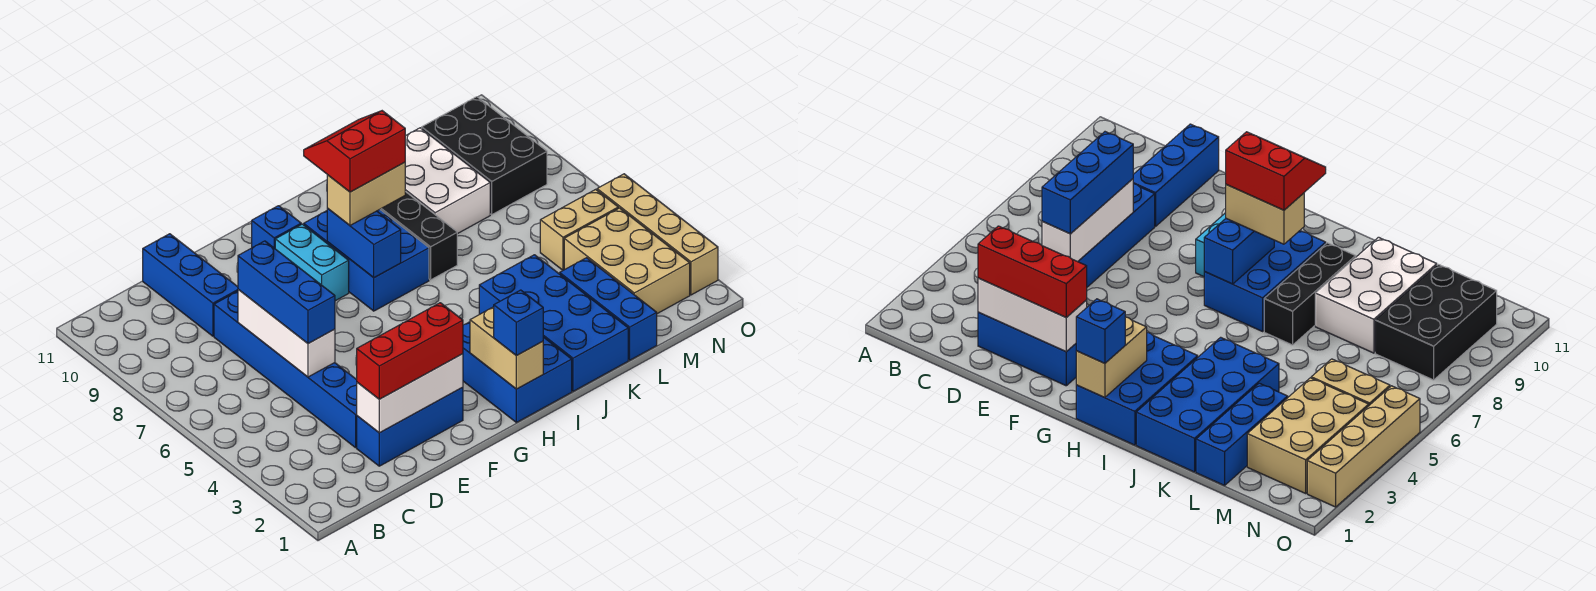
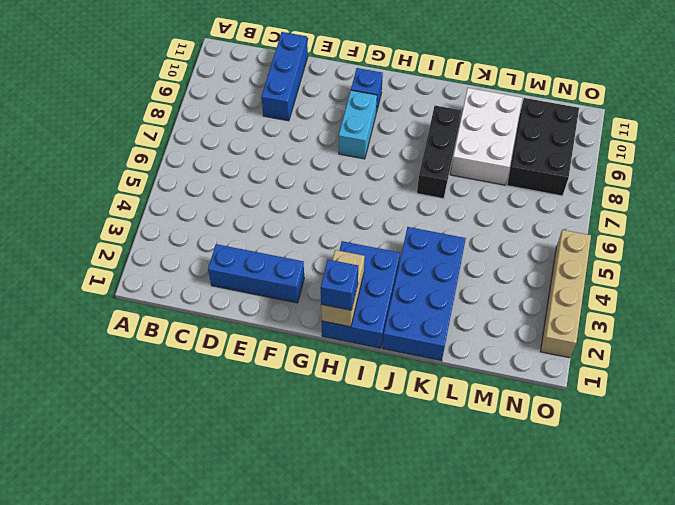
none -> blue brick D3:D8 level 1
none -> blue brick H7:I9 level 1
none -> blue brick L1:L3 level 1

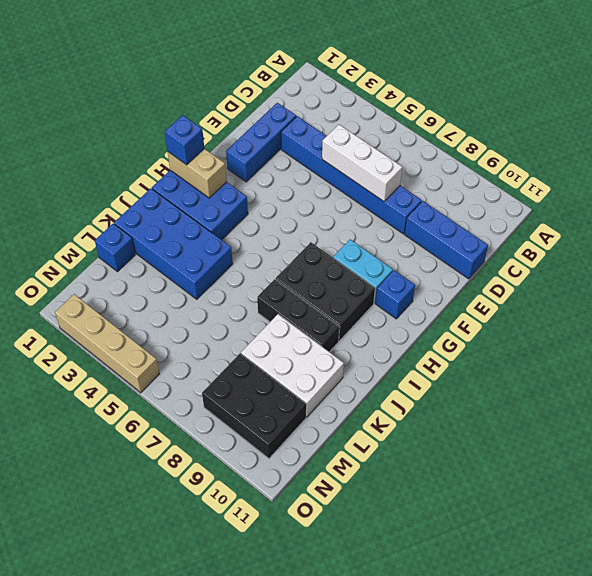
black brick H7:I9 level 1 -> blue brick H7:I9 level 1
blue brick L1 level 1 -> blue brick L1:L3 level 1
none -> tan brick M2:N4 level 1
none -> tan brick M5:N5 level 1
none -> white brick D2:F2 level 2

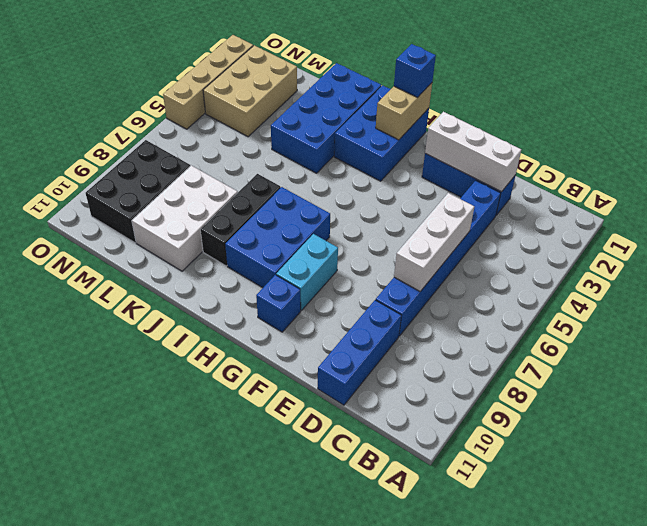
none -> blue brick L1:L3 level 1
none -> tan brick M5:N5 level 1
none -> blue brick H7:H8 level 2

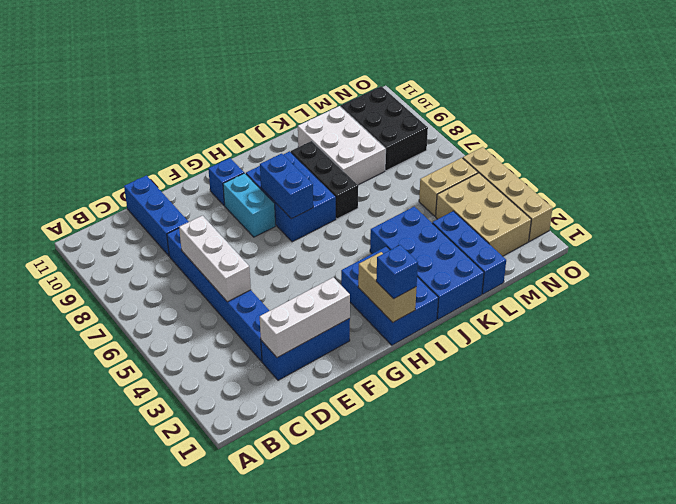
none -> red brick D2:F2 level 3
none -> blue brick D5:D7 level 3
none -> tan brick H8:I8 level 3

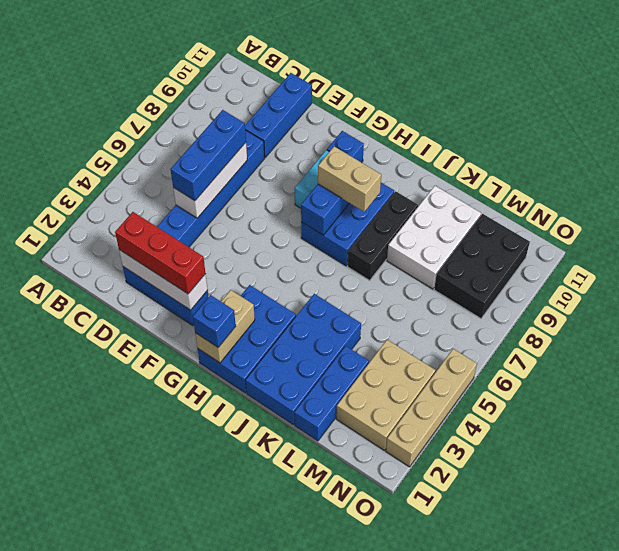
none -> tan brick M5:N5 level 1
none -> red slope H8:I9 level 4 top 8

